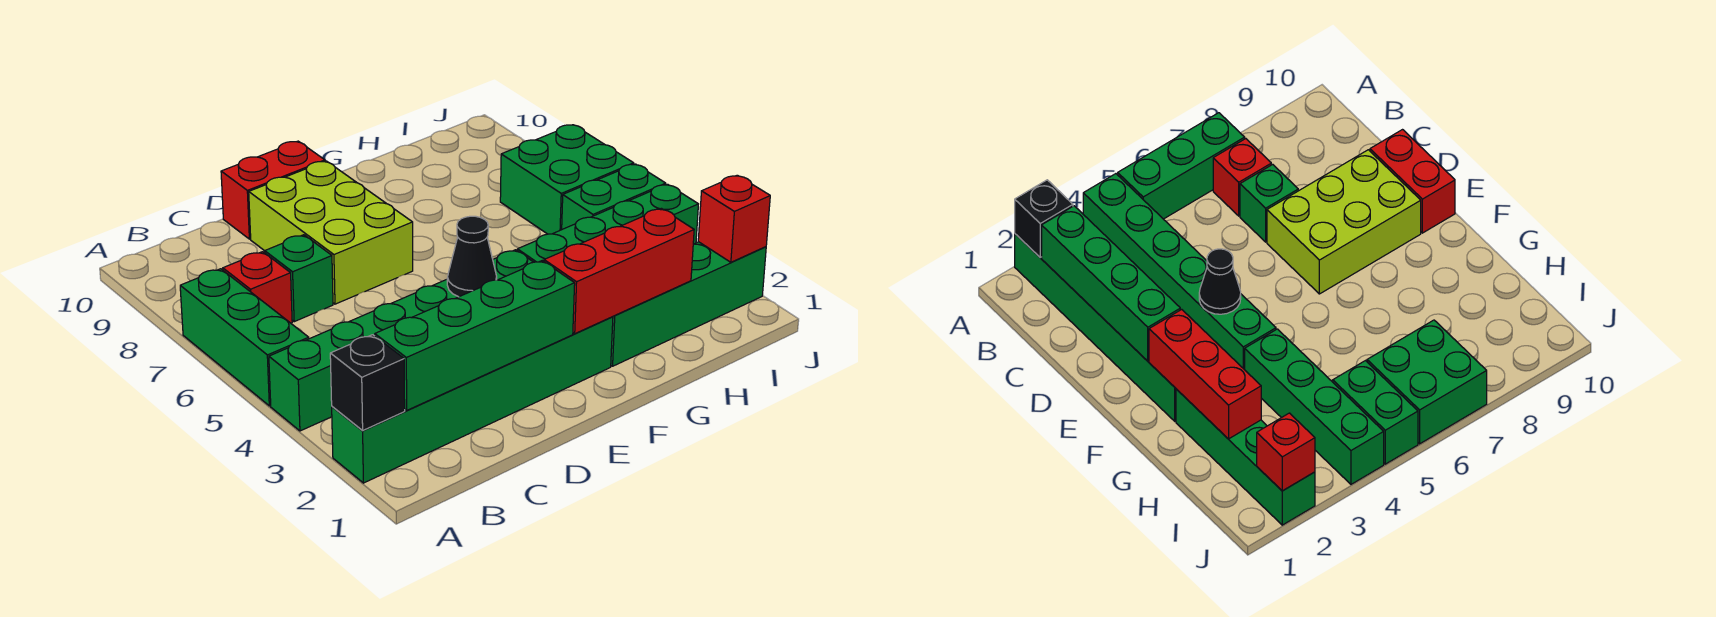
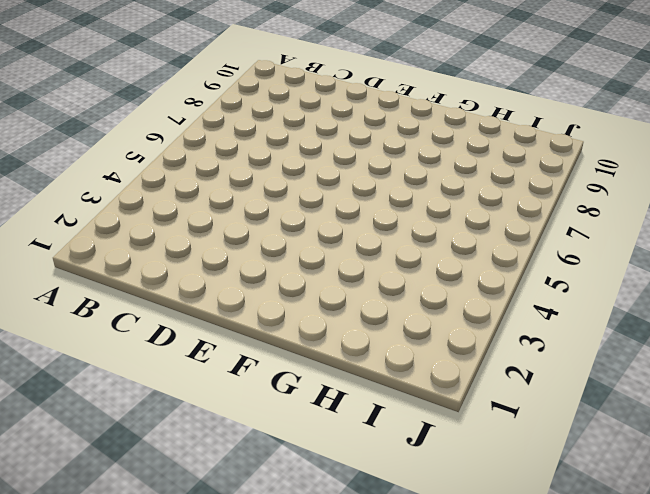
none -> green brick A2:F2 level 1
none -> green brick A4:F4 level 1
none -> green brick A5:A7 level 1

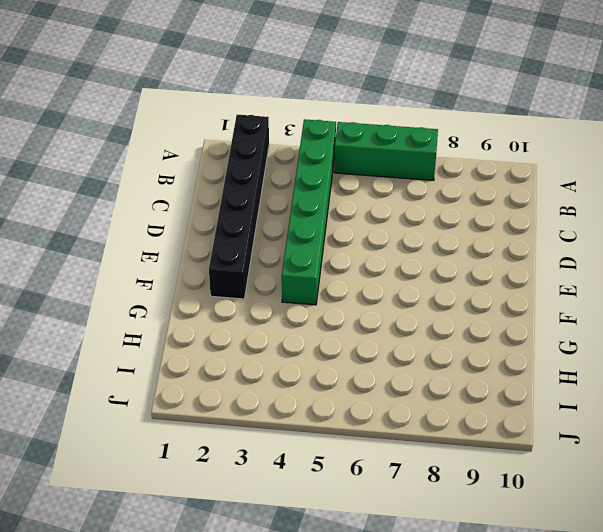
black brick A2:F2 level 1 -> green brick A2:F2 level 1
none -> red brick B7 level 1
none -> green brick C7 level 1
none -> lime brick D7:E9 level 1

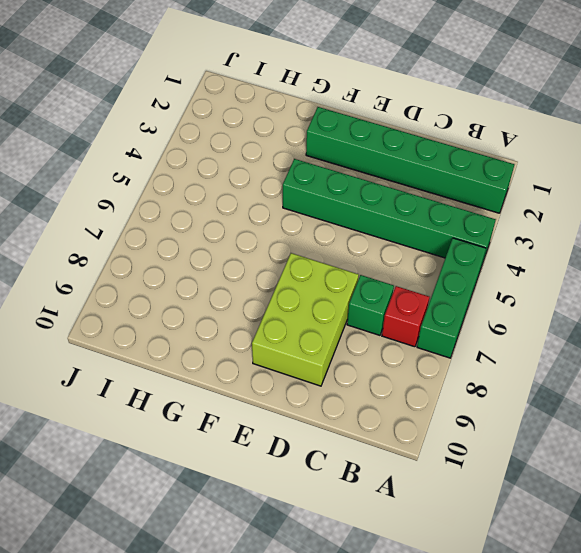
none -> red brick D10:E10 level 1
none -> green brick G2:J2 level 1
none -> green brick G4:J4 level 1

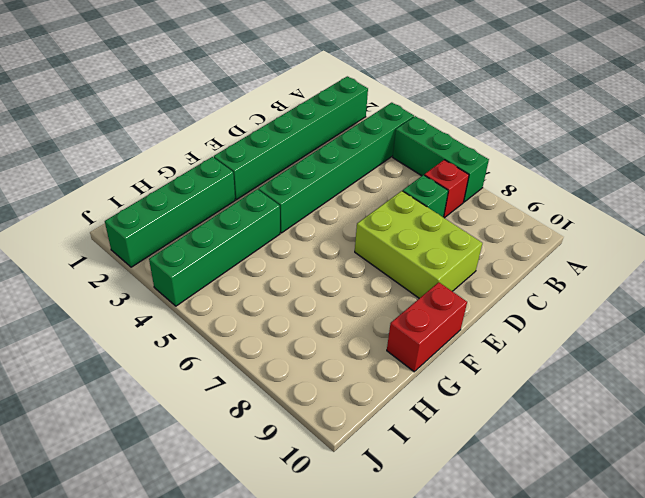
red brick F10:G10 level 1 -> red brick D10:E10 level 1
none -> green brick I5:J5 level 1
none -> green brick I6:J7 level 1
none -> black brick A2 level 2

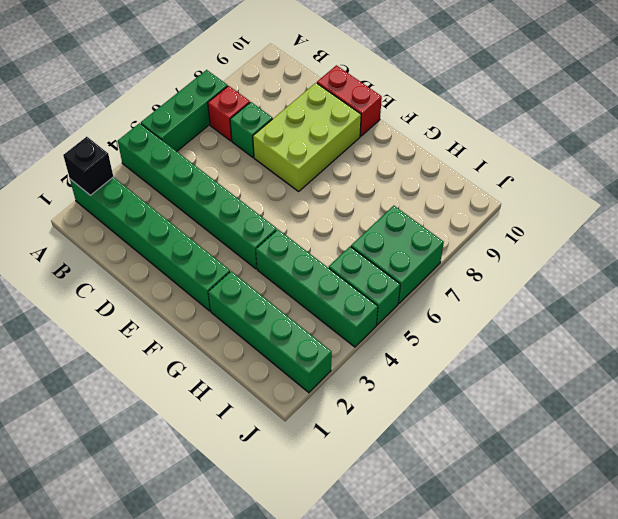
none -> green brick B2:E2 level 2
none -> black cone E4 level 2
none -> red brick F2:H2 level 2

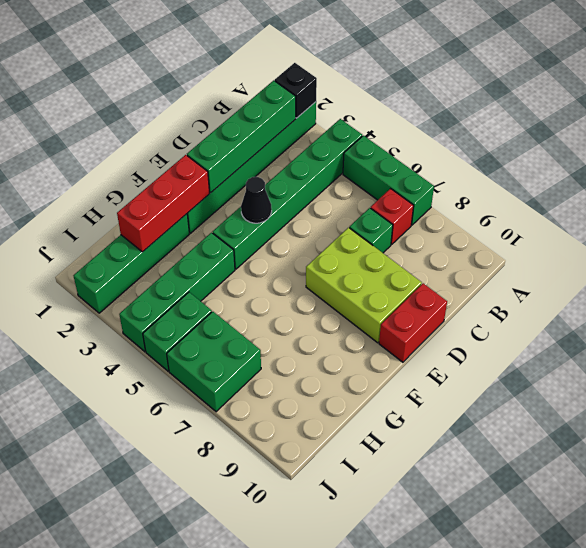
none -> red brick J2 level 2

